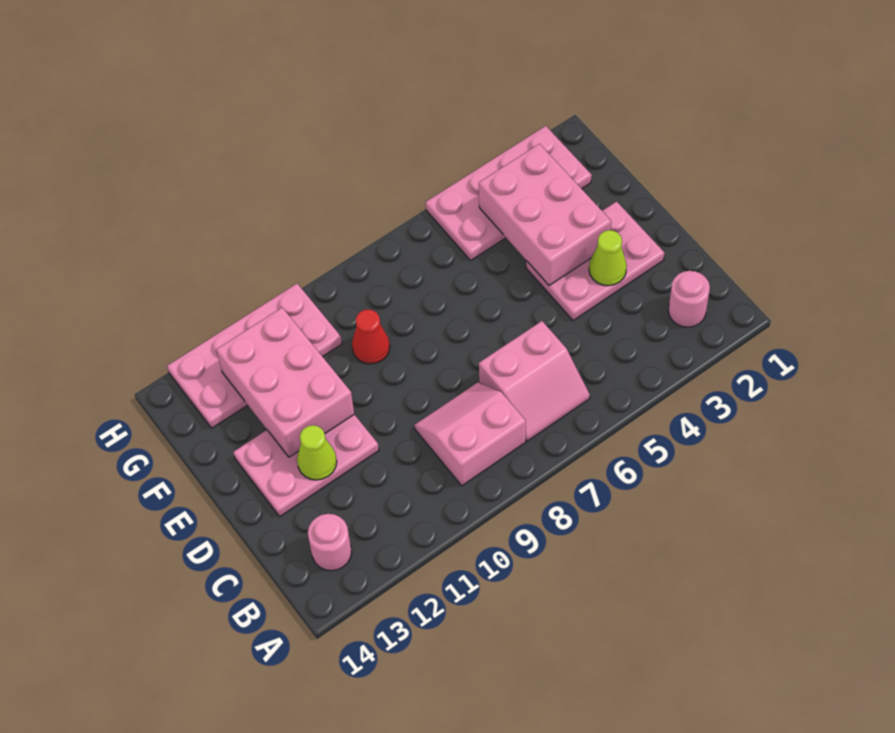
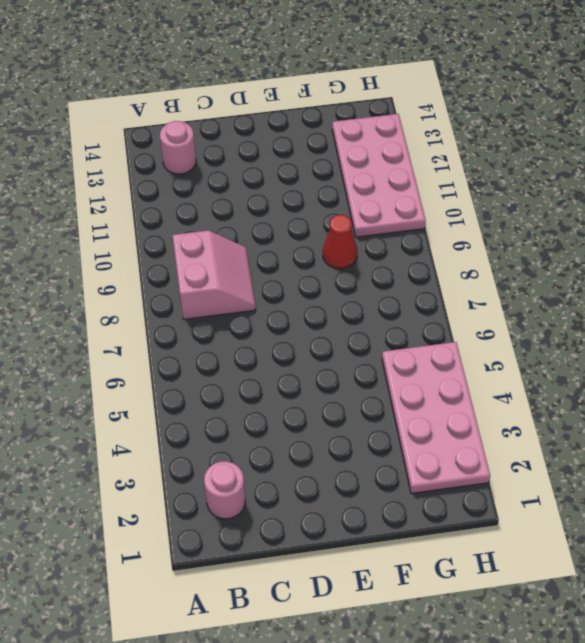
none -> pink slope B6:C7 level 1 top C
none -> pink plate D2:E4 level 1
none -> pink plate D11:E13 level 1

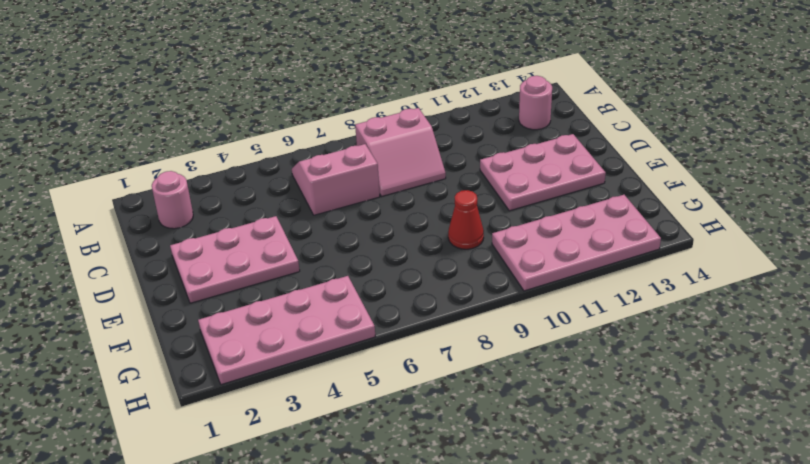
none -> lime cone D3 level 2
none -> lime cone D12 level 2
none -> pink brick E3:G4 level 2

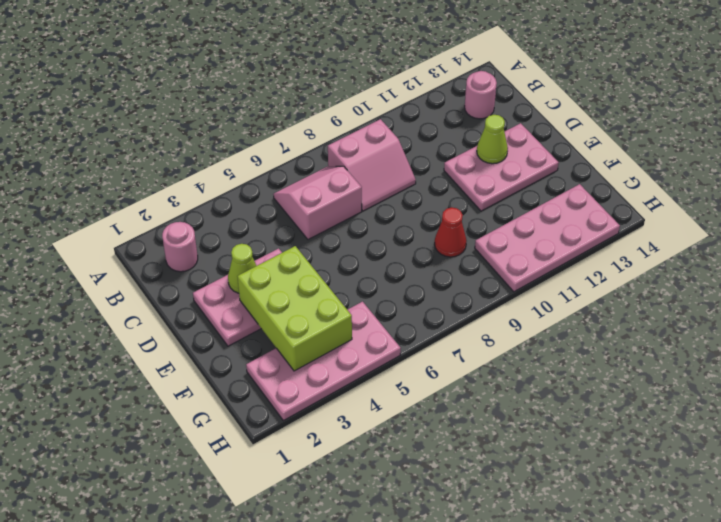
lime brick E3:G4 level 2 -> pink brick E3:G4 level 2
none -> pink brick E11:G12 level 2

